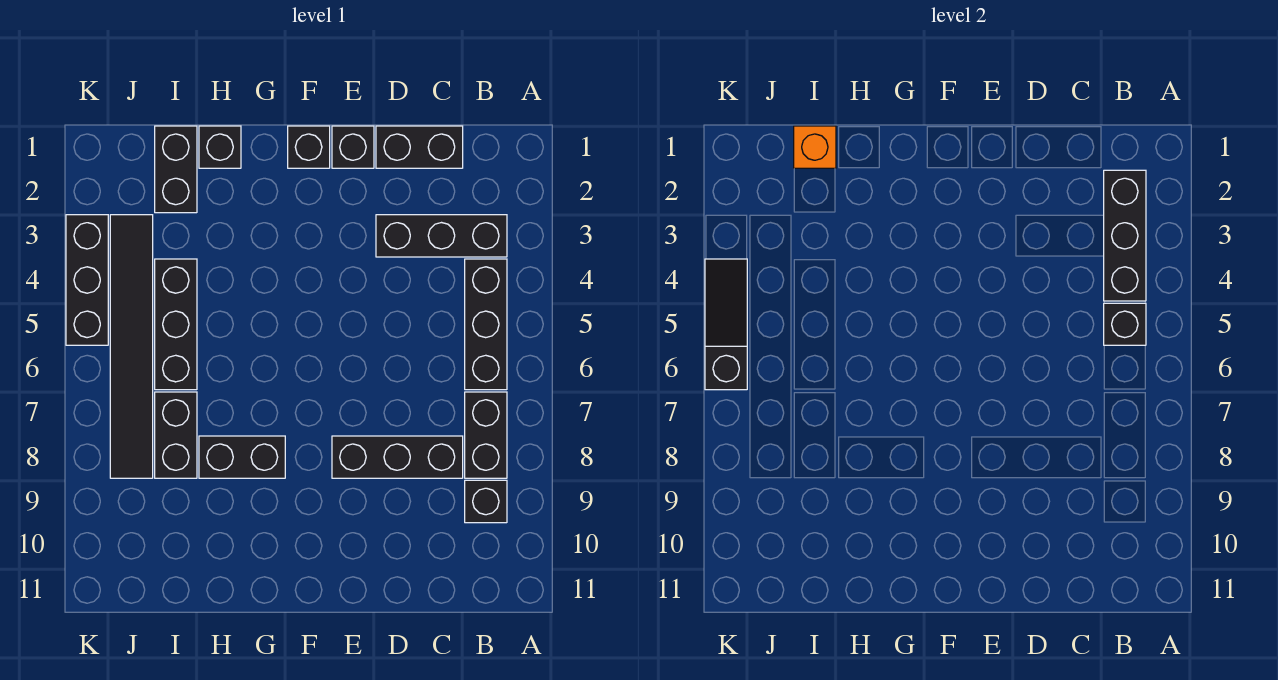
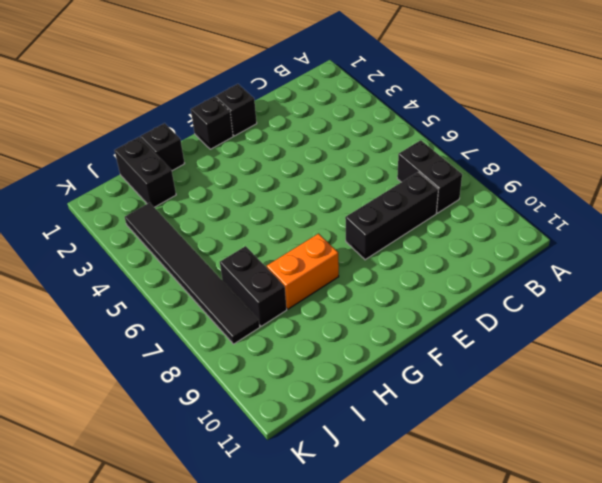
orange brick G8:H8 level 1 -> black brick G8:H8 level 1
none -> black brick B3:D3 level 1
none -> black brick B4:B6 level 1
none -> black brick B9 level 1

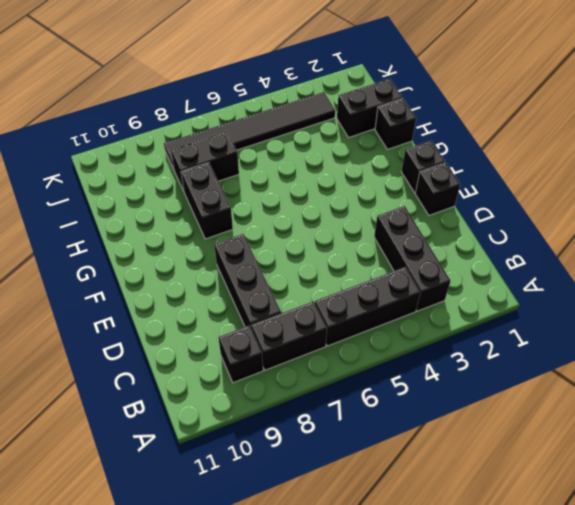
none -> black brick C1:D1 level 1
none -> black brick I4:I6 level 1
none -> black brick K3:K5 level 1

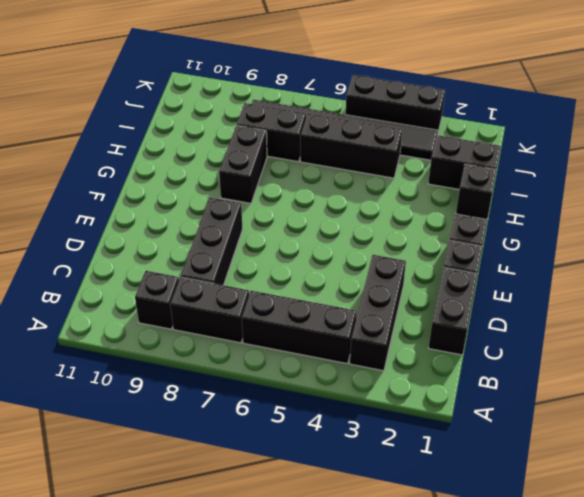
none -> black brick B2:B4 level 2
none -> black brick B5 level 2
none -> orange brick I1 level 2

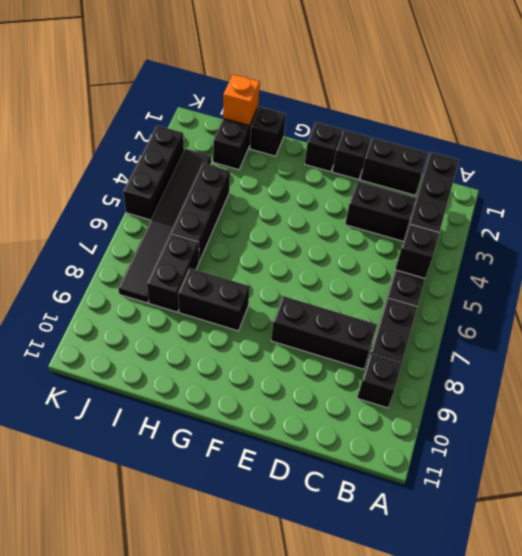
none -> black slope K4:K6 level 2 top 6

